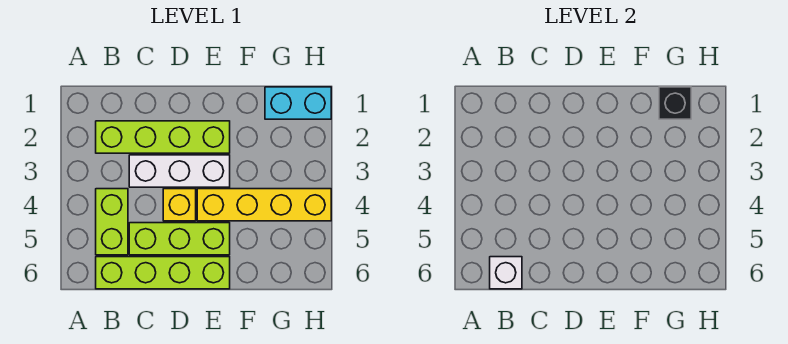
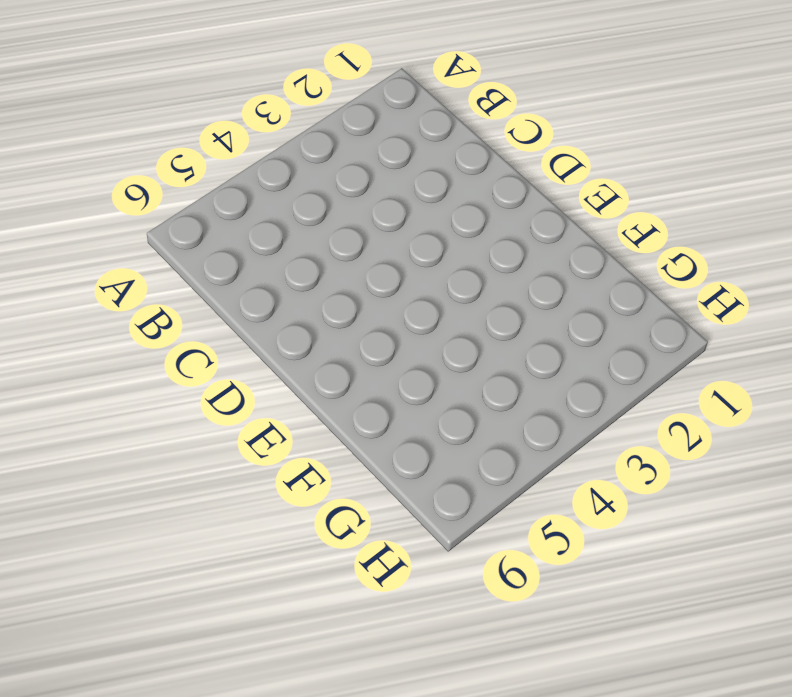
none -> lime brick B2:E2 level 1
none -> lime brick B4:B5 level 1

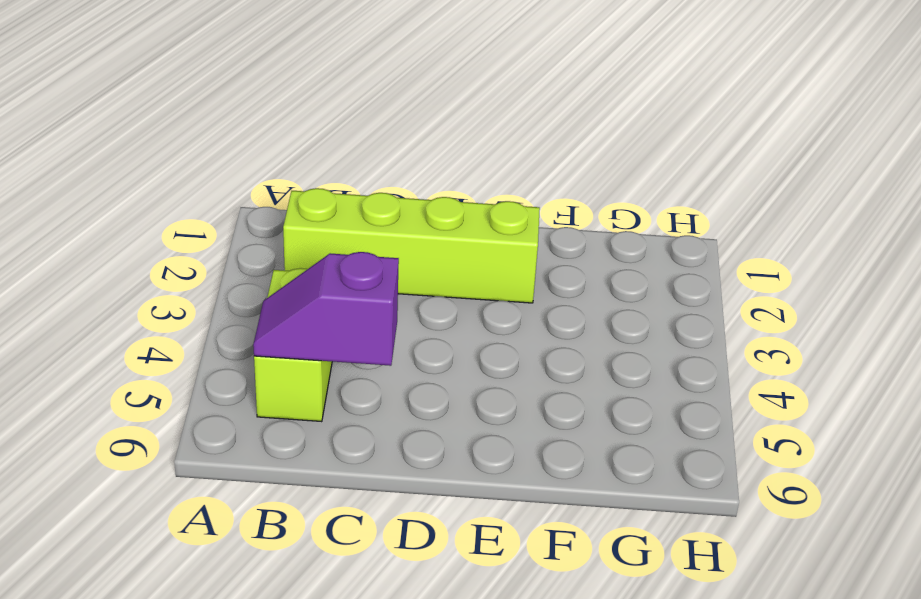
purple slope B5:C5 level 2 top C -> none
none -> lime brick B6:E6 level 1
none -> white brick C3:E3 level 1

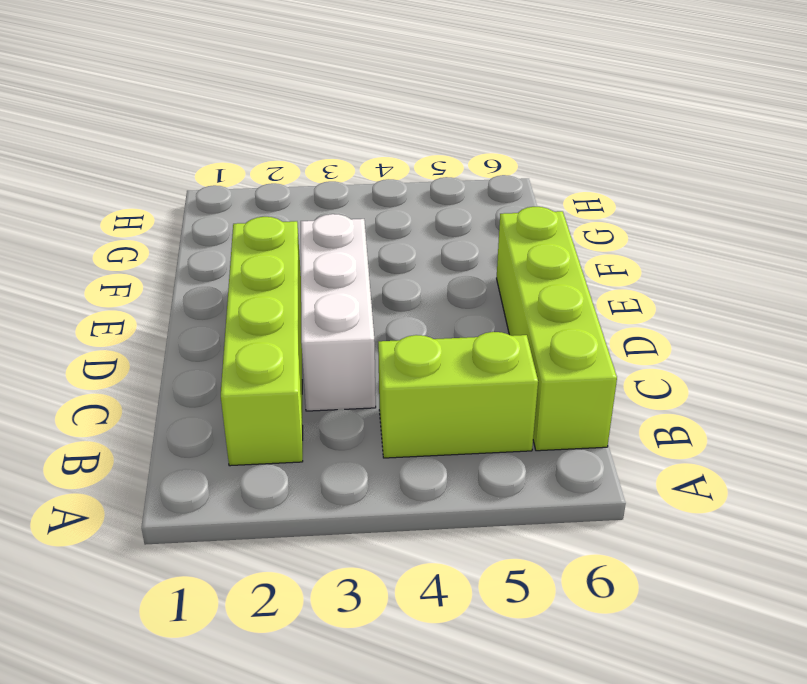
none -> lime brick C5:E5 level 1
none -> yellow brick D4 level 1

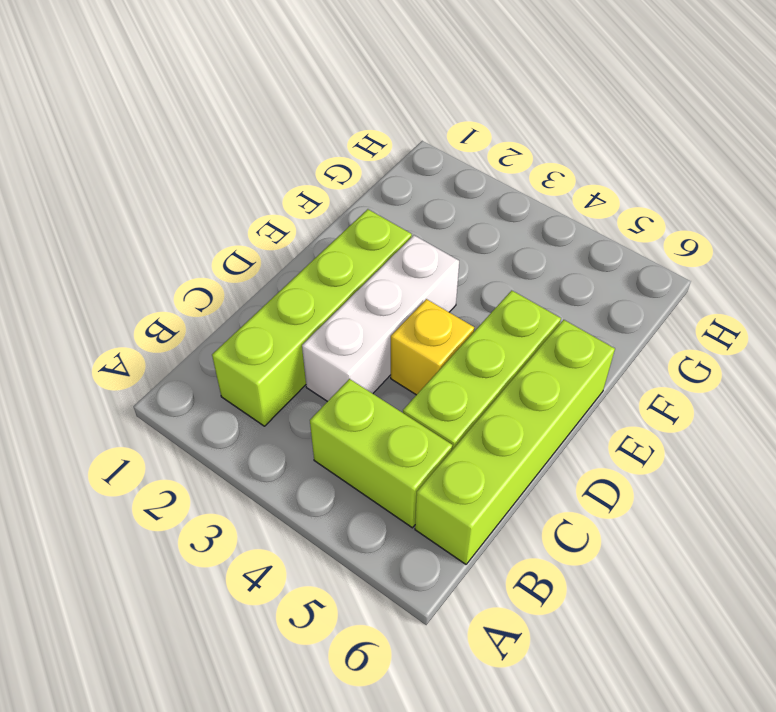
none -> yellow brick E4:H4 level 1
none -> cyan brick G1:H1 level 1

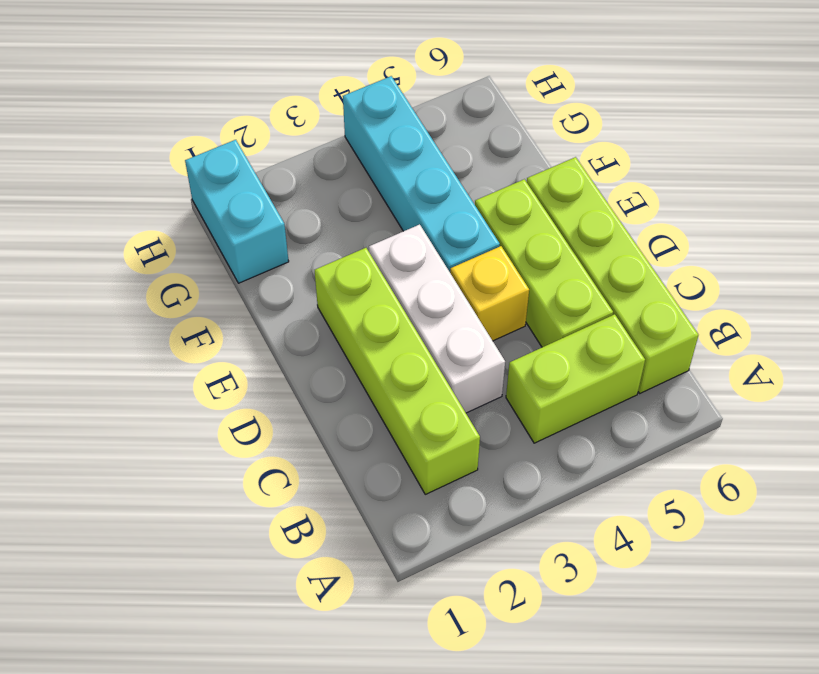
cyan brick E4:H4 level 1 -> yellow brick E4:H4 level 1
none -> white brick B6 level 2
none -> black brick G1 level 2

